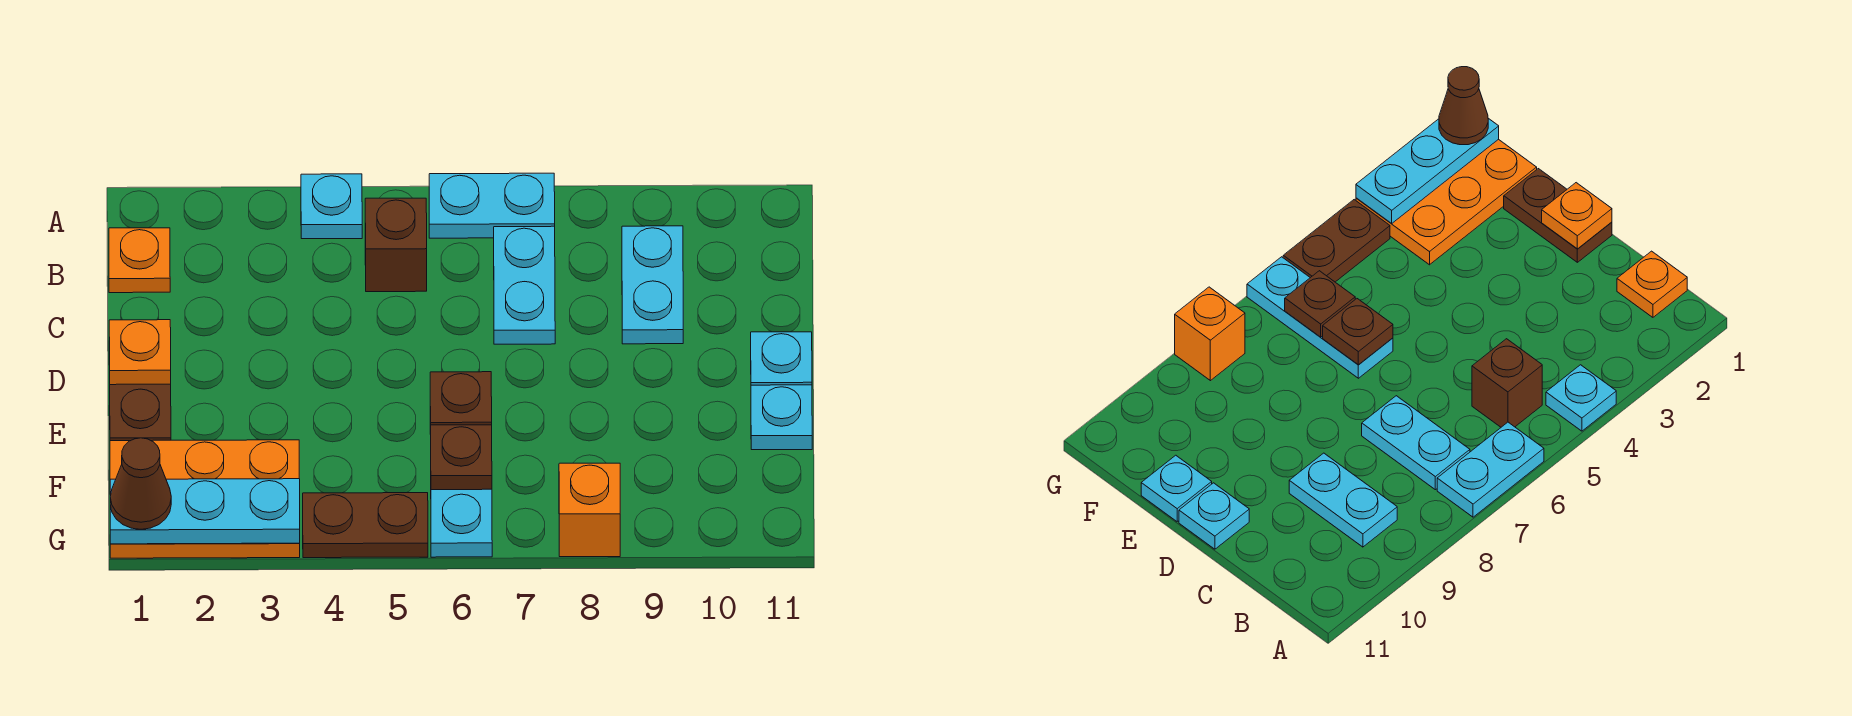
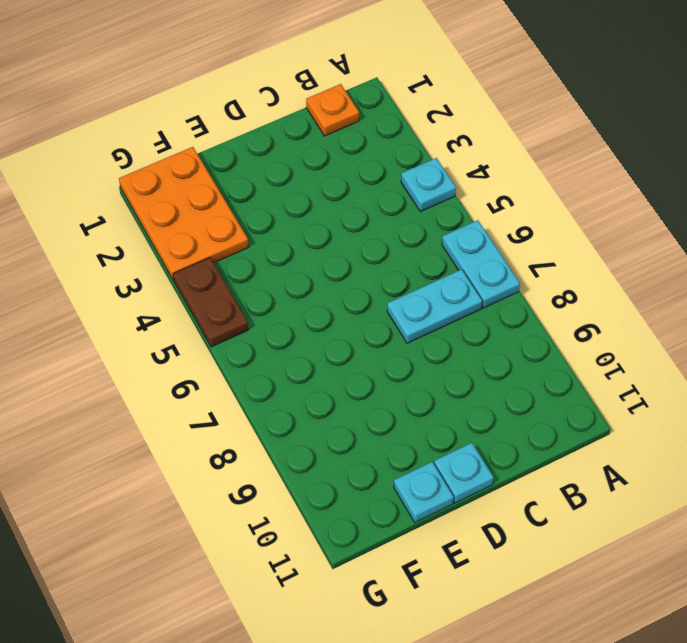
none -> brown brick B5 level 1
none -> cyan plate B9:C9 level 1
none -> brown plate D1:E1 level 1

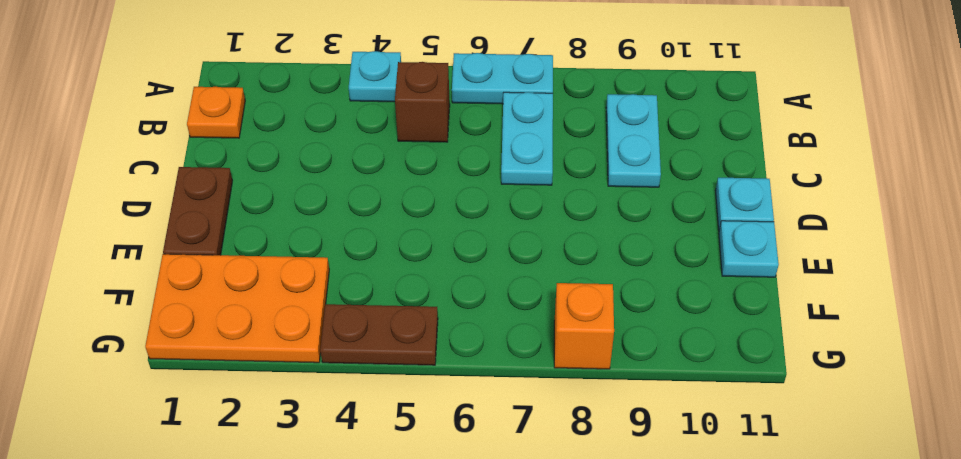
none -> cyan plate E6:G6 level 1
none -> orange plate D1 level 2
none -> brown plate E6 level 2

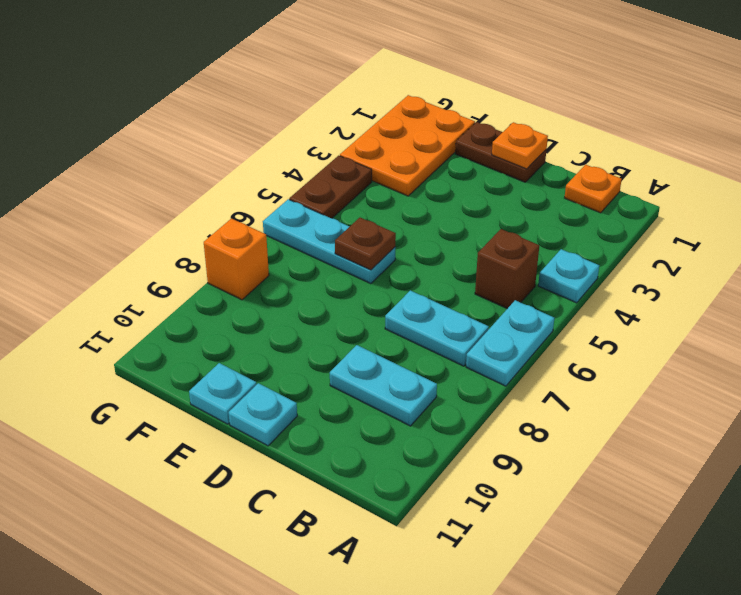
none -> brown plate F6 level 2
none -> cyan plate G1:G3 level 2
none -> brown cone G1 level 3

